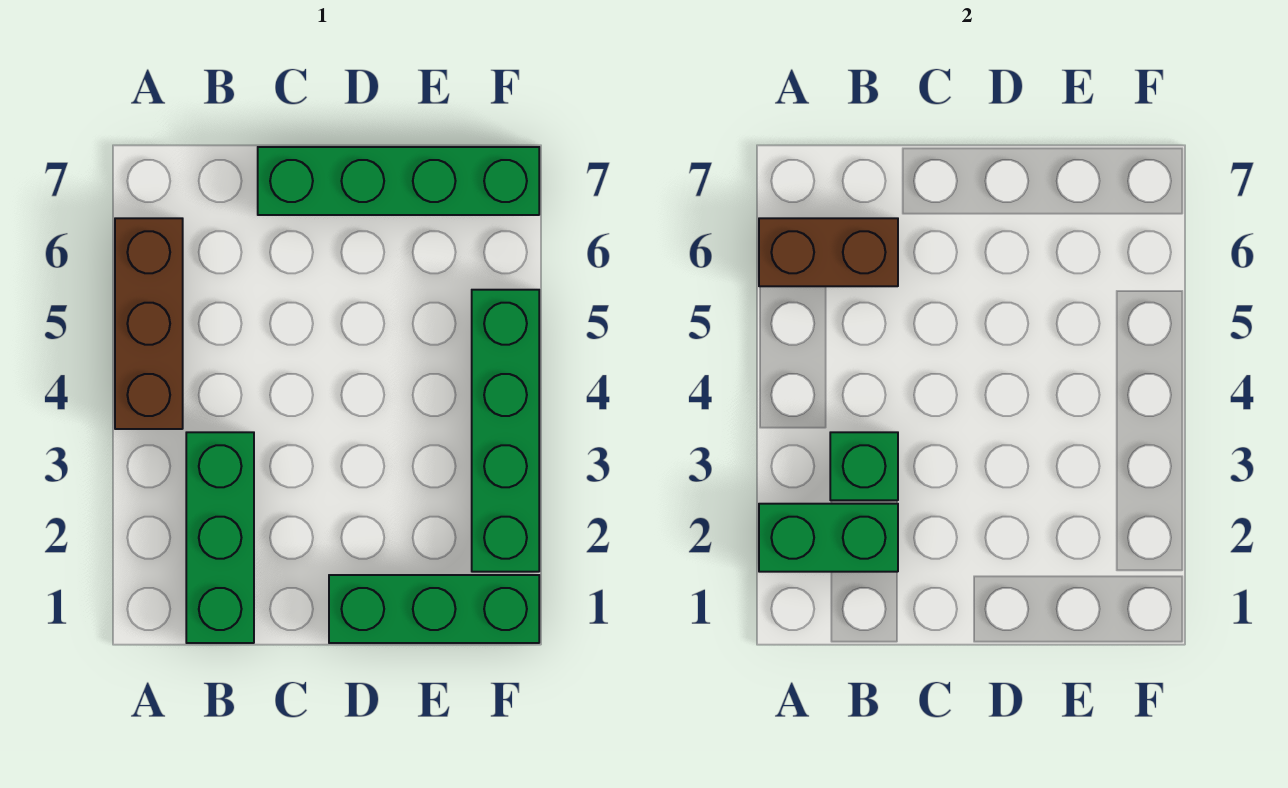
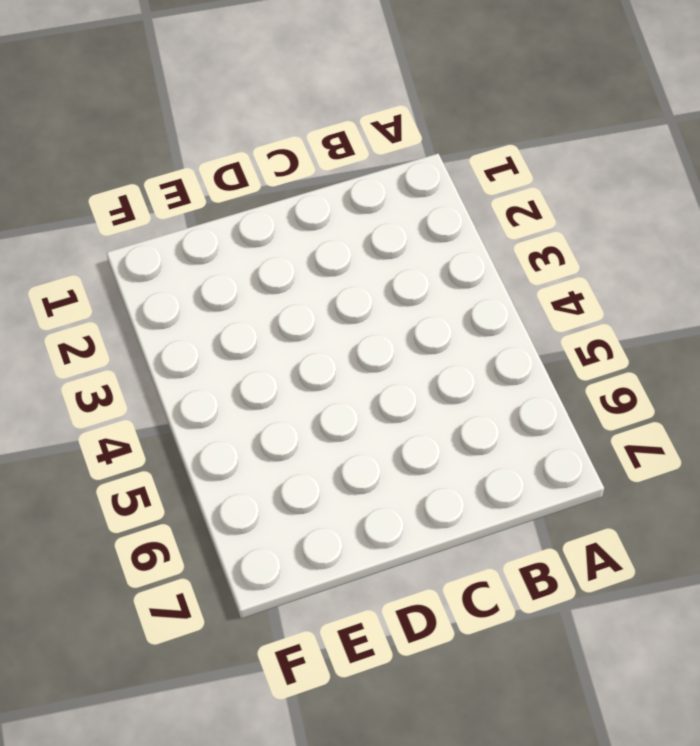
none -> brown brick A4:A6 level 1
none -> green brick B1:B3 level 1

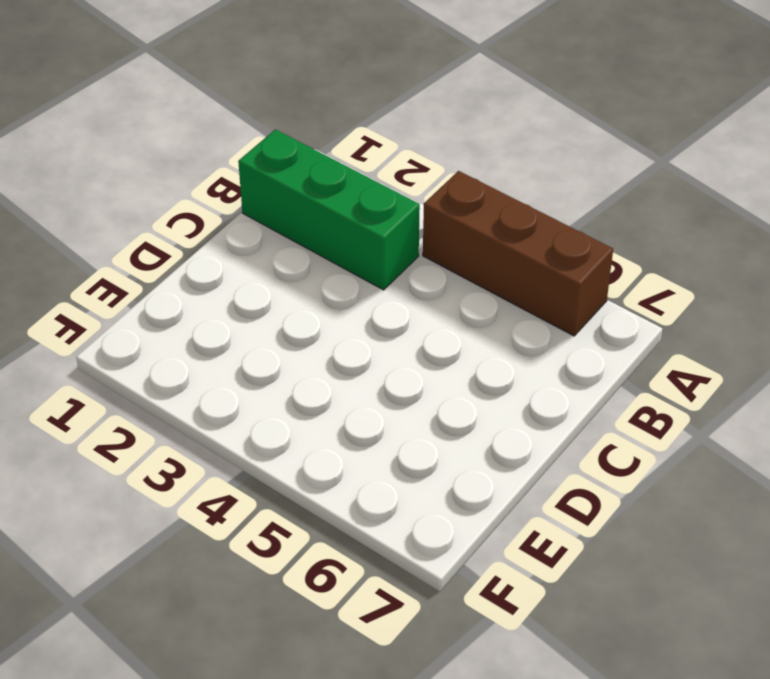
none -> green brick C7:F7 level 1
none -> green brick D1:F1 level 1

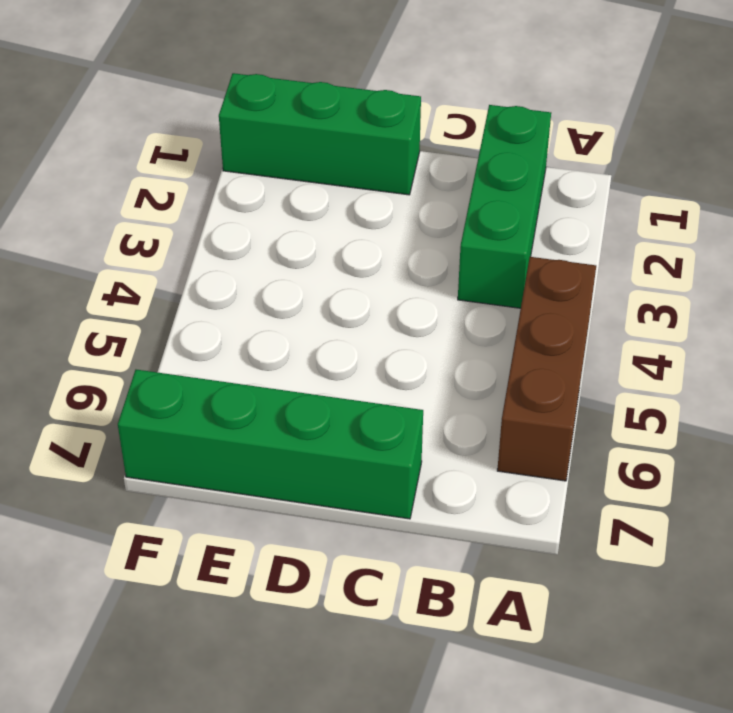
none -> green brick F2:F5 level 1
none -> green brick A2:B2 level 2

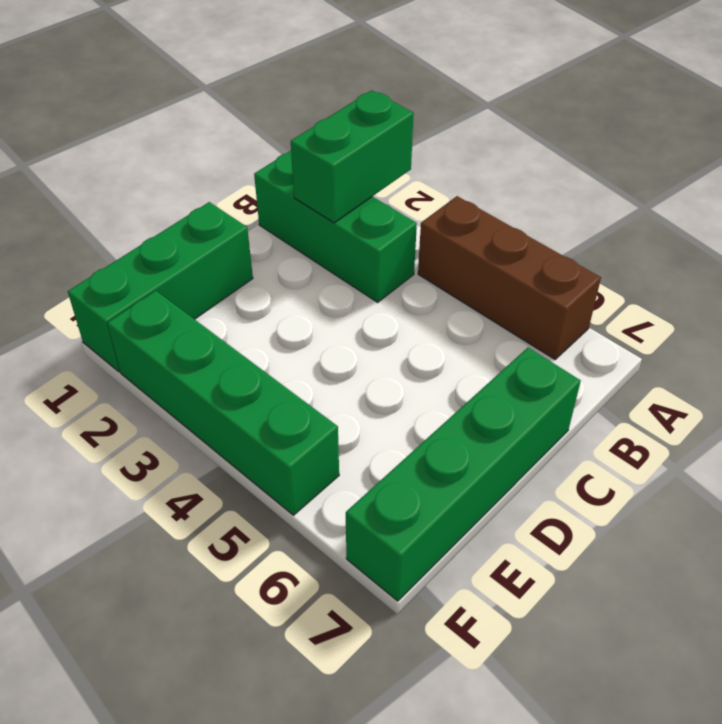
none -> brown brick A6:B6 level 2
none -> green brick B3 level 2

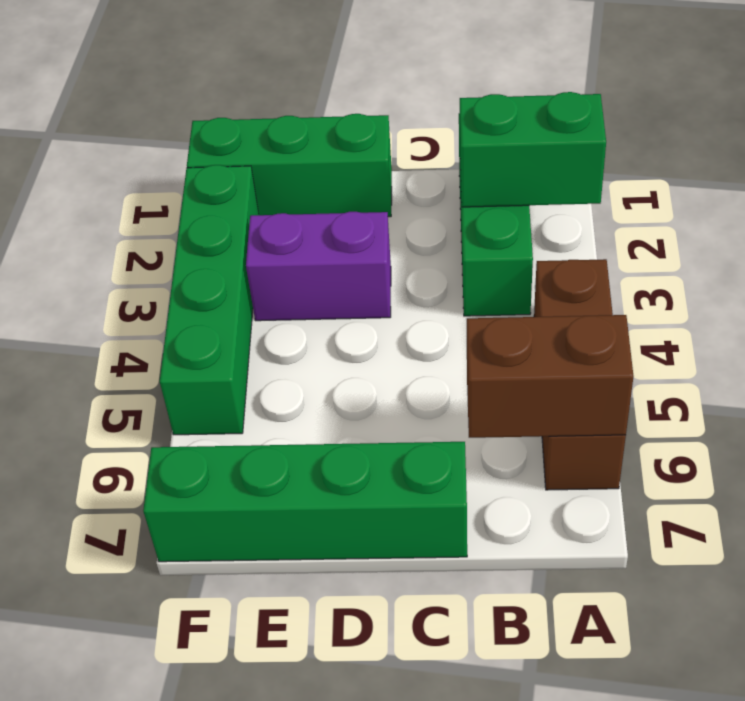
purple brick D3:E3 level 1 -> none
none -> green brick B3 level 2

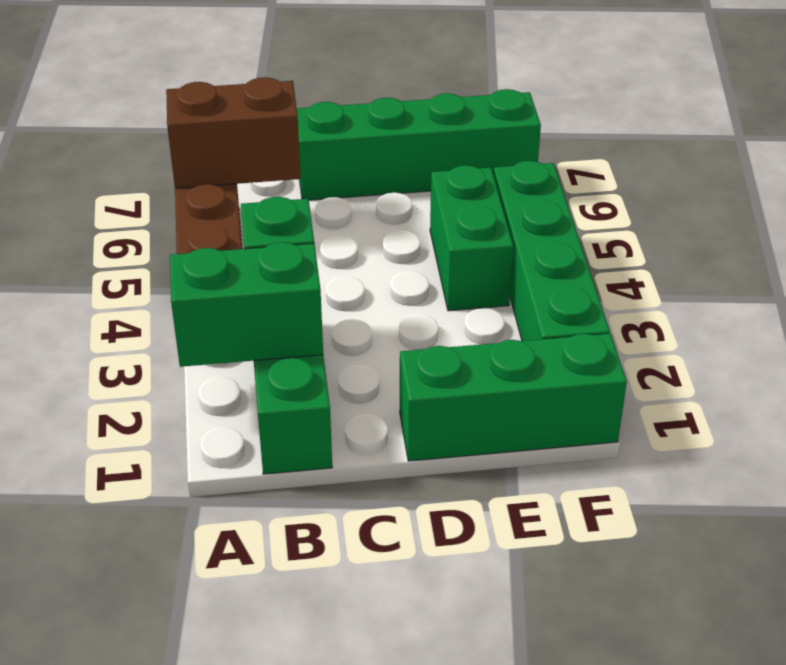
green brick E4:E5 level 1 -> none

